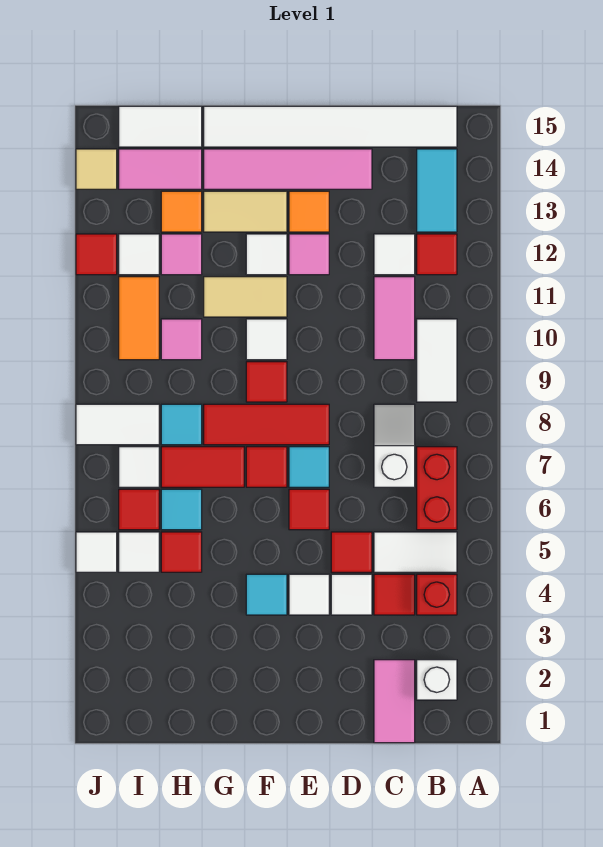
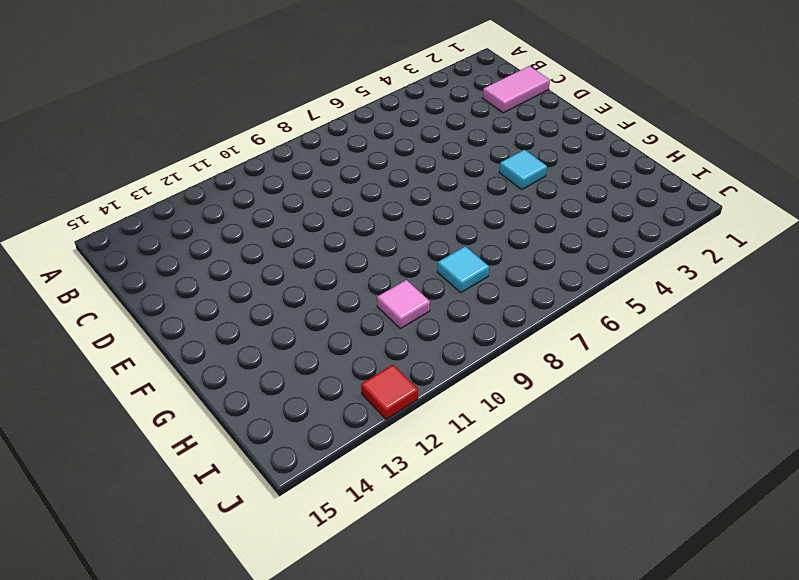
none -> white brick B2 level 1
none -> red brick B4 level 1
none -> white tile B5:C5 level 1
none -> red brick B6:B7 level 1

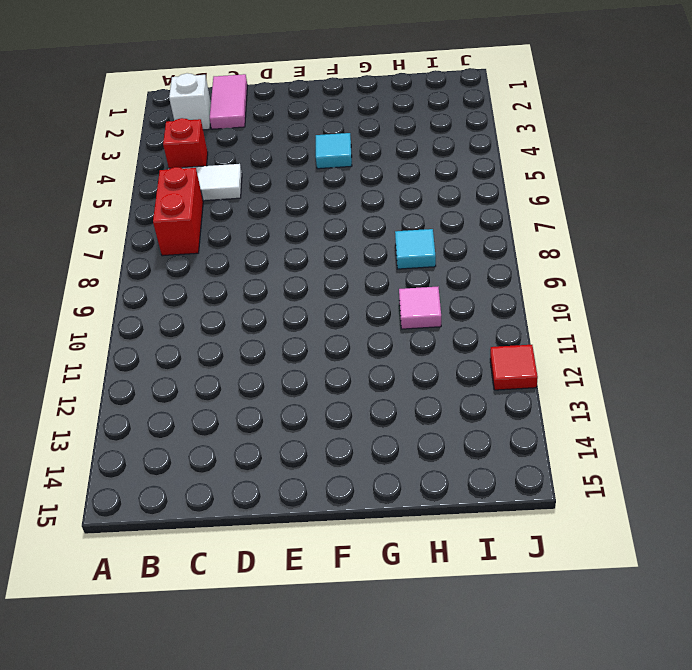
none -> white tile B9:B10 level 1
none -> red tile B12 level 1
none -> cyan tile B13:B14 level 1
none -> white tile B15:G15 level 1

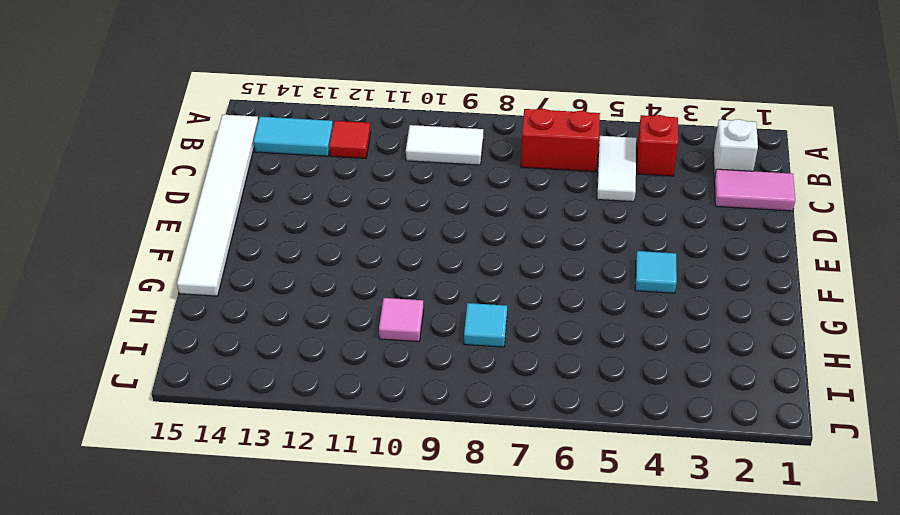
none -> red tile C4 level 1
none -> white slope C7:C8 level 1 top 7
none -> pink tile C10:C11 level 1
none -> white tile C12 level 1

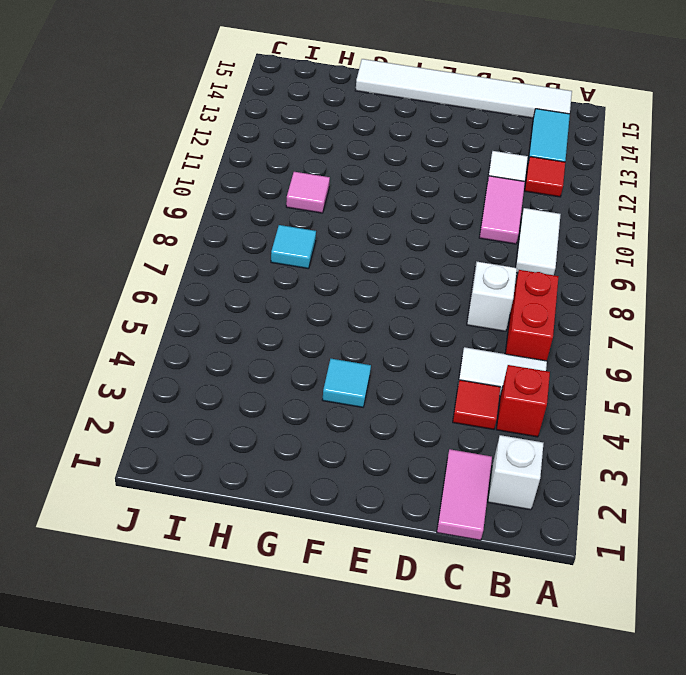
none -> white tile D4 level 1
none -> red tile D5 level 1
none -> pink tile D14:G14 level 1
none -> white tile E4 level 1

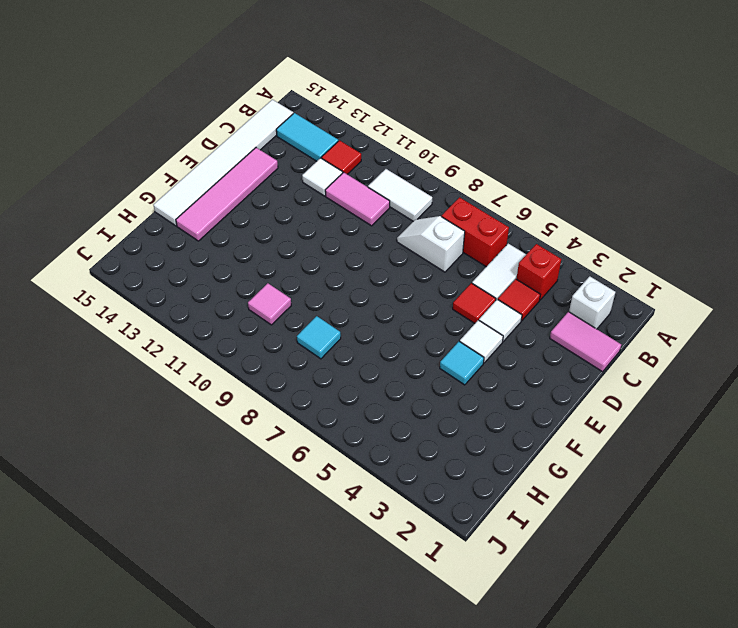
none -> red tile E6 level 1
none -> cyan tile E7 level 1
none -> red tile E8:G8 level 1
none -> pink tile E12 level 1

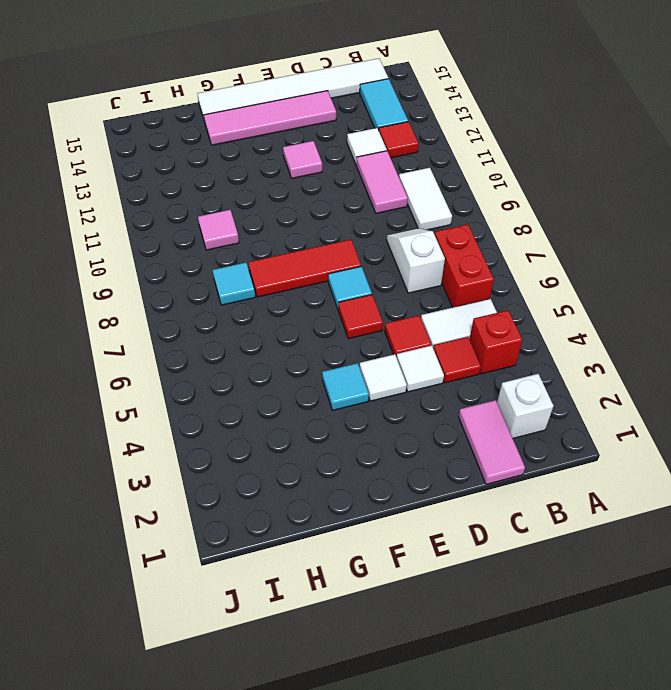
none -> orange tile E13 level 1
none -> red tile F7 level 1
none -> red tile F9 level 1
none -> white tile F10 level 1

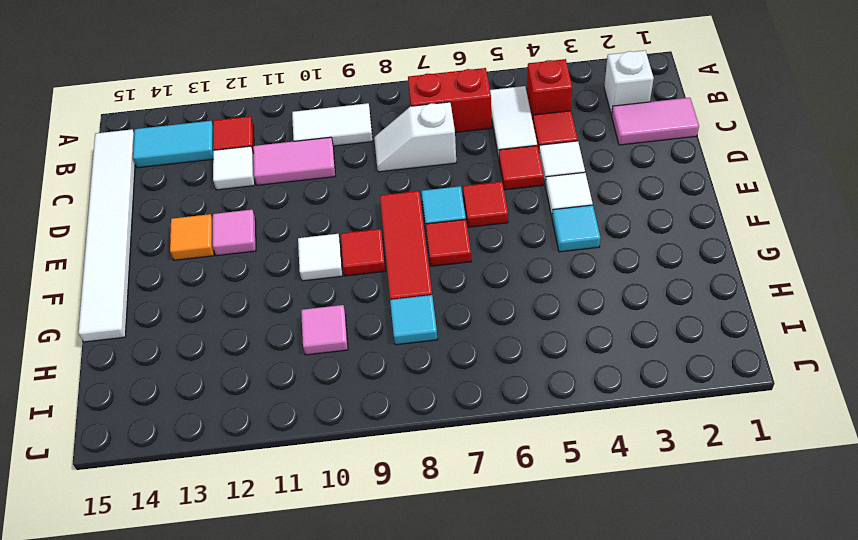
none -> pink tile D14:G14 level 1
none -> tan tile F11:G11 level 1
none -> white tile F12 level 1
none -> tan tile F13:G13 level 1

